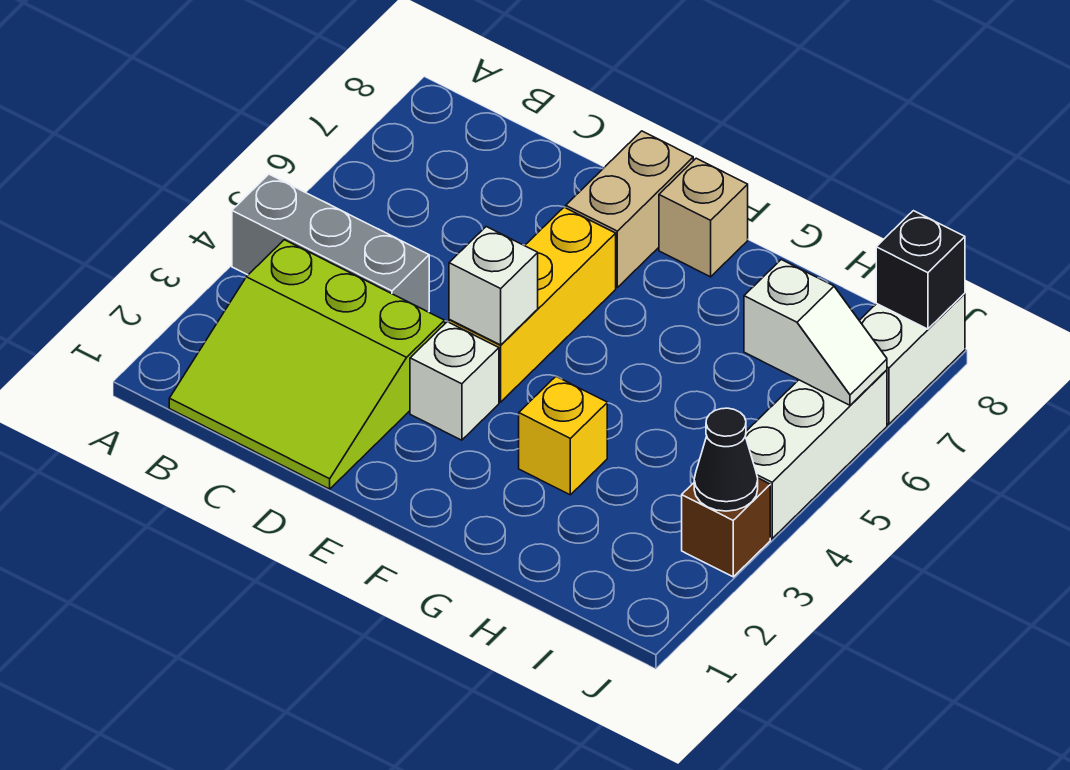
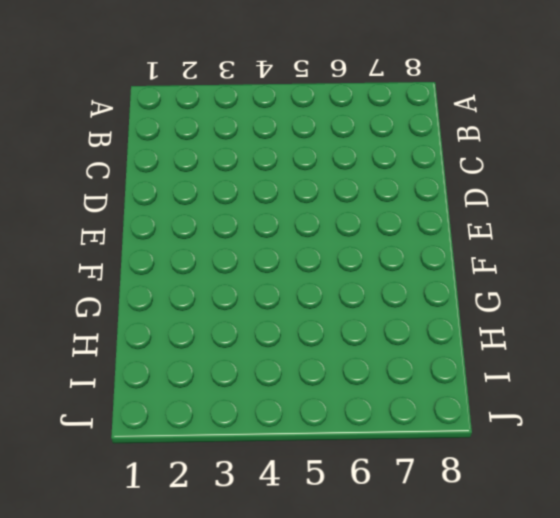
none -> grey brick A4:C4 level 1
none -> lime slope B1:D3 level 1 top 3
none -> white brick E3 level 1

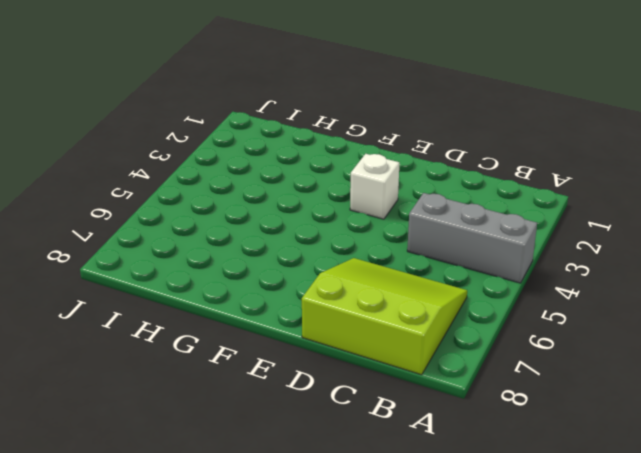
lime slope B6:D8 level 1 top 8 -> lime slope B1:D3 level 1 top 3
none -> yellow brick E4:E6 level 1
none -> tan brick E7:E8 level 1
none -> tan brick F8 level 1

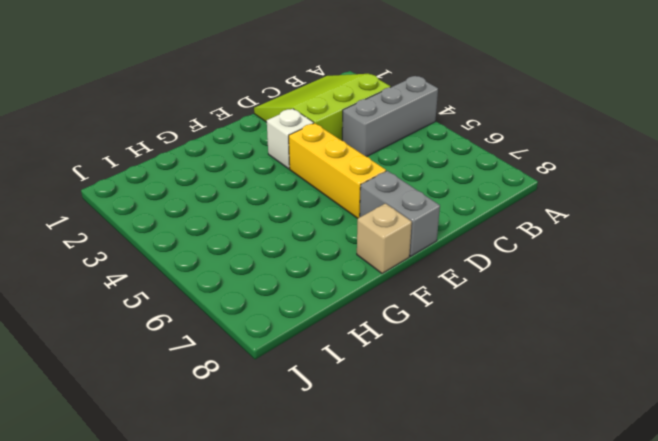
grey brick E7:E8 level 1 -> tan brick E7:E8 level 1
none -> yellow brick G3 level 1
none -> brown brick J3 level 1
none -> white brick J4:J6 level 1

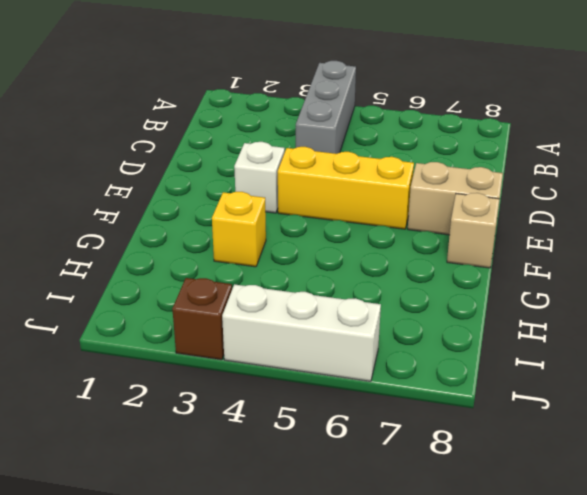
none -> lime slope B1:D3 level 1 top 3
none -> white brick J7:J8 level 1
none -> white brick E4 level 2

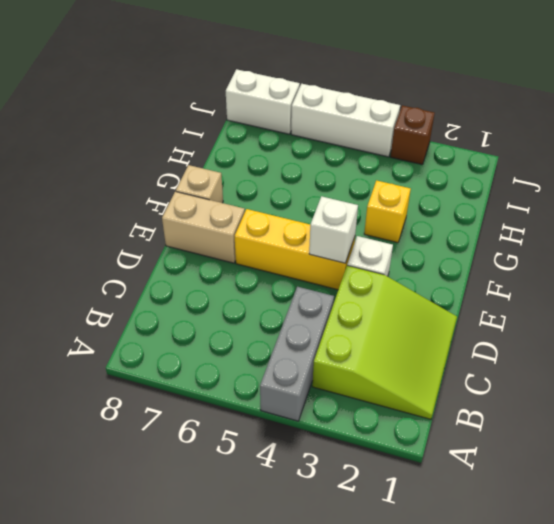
none -> white slope I6:J6 level 2 top I
none -> black cone J3 level 2
none -> black brick J8 level 2

